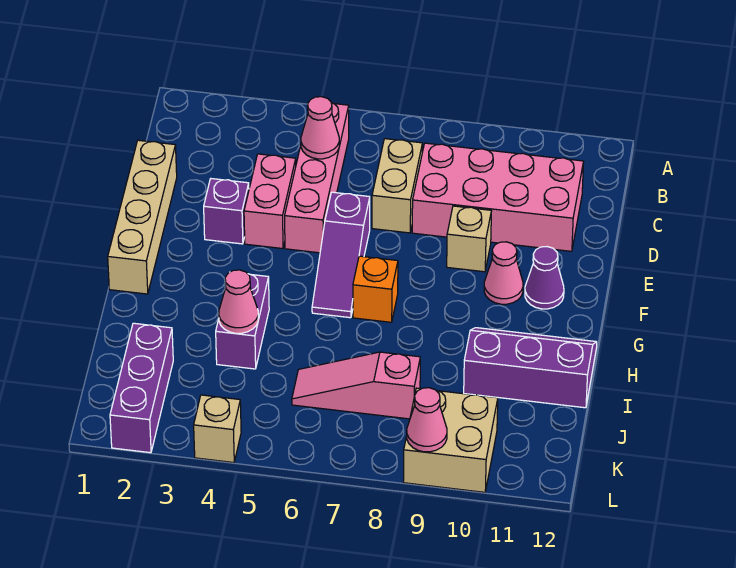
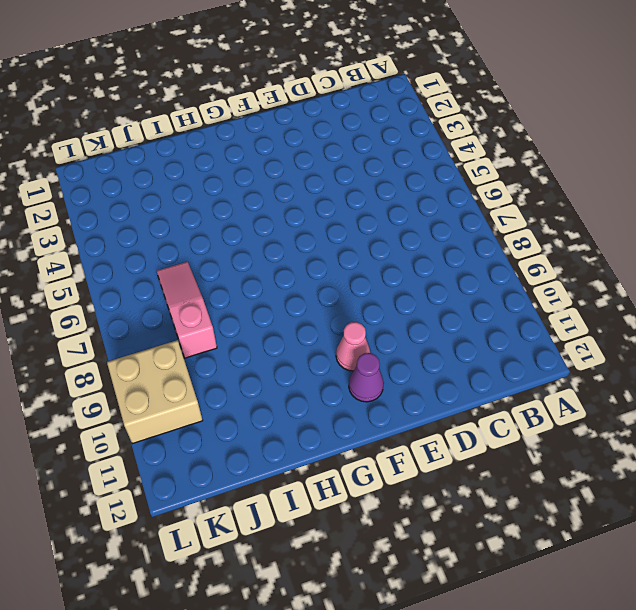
none -> pink brick B5:E5 level 1
none -> tan brick C7:D7 level 1
none -> pink brick C8:D11 level 1

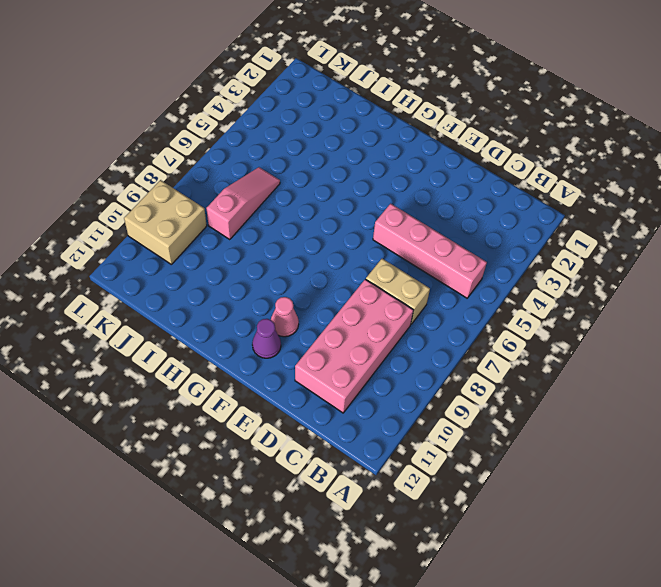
none -> tan brick D1:G1 level 1
none -> pink brick D4:E4 level 1
none -> purple brick E3 level 1

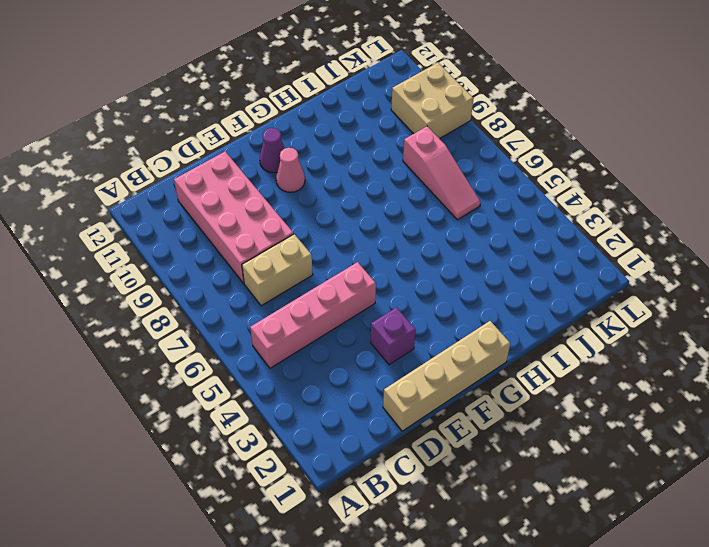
none -> pink brick D4:E4 level 1
none -> purple slope E6:G6 level 1 top E
none -> tan brick E9 level 1

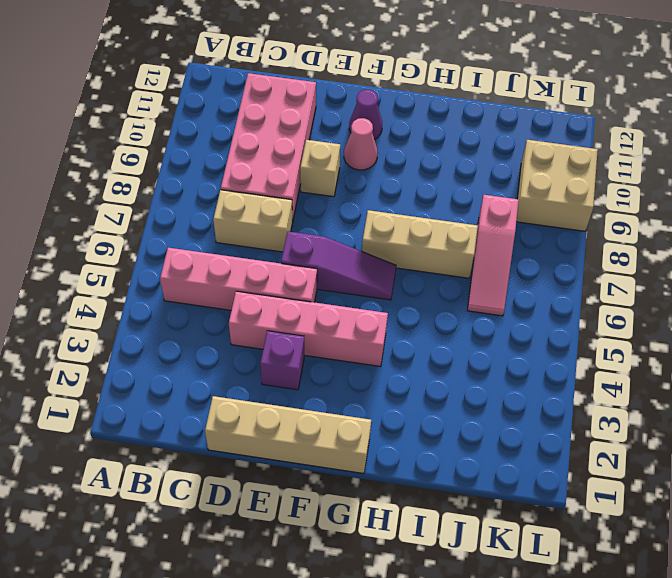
pink brick D4:G4 level 1 -> pink brick D4:E4 level 1
tan brick G7:I7 level 1 -> orange brick G7 level 1
none -> purple brick H4:I4 level 1
none -> purple slope H10:I12 level 1 top I
none -> purple brick J2:L2 level 1

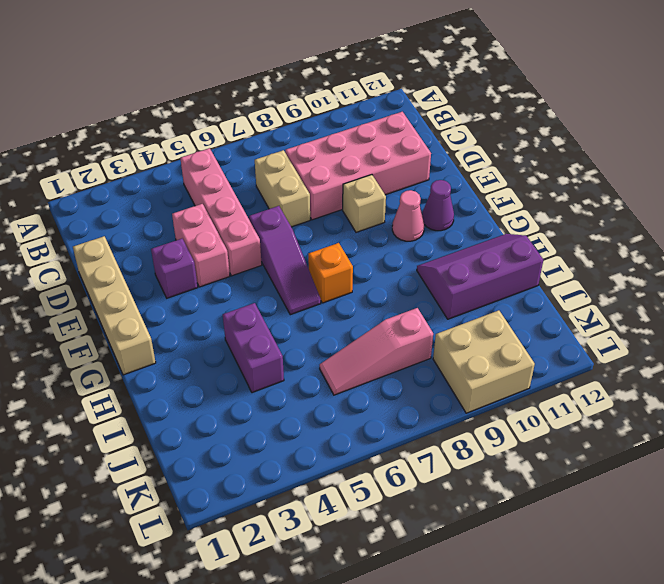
none -> purple brick J2:L2 level 1
none -> tan brick L4 level 1
none -> pink cone C5 level 2

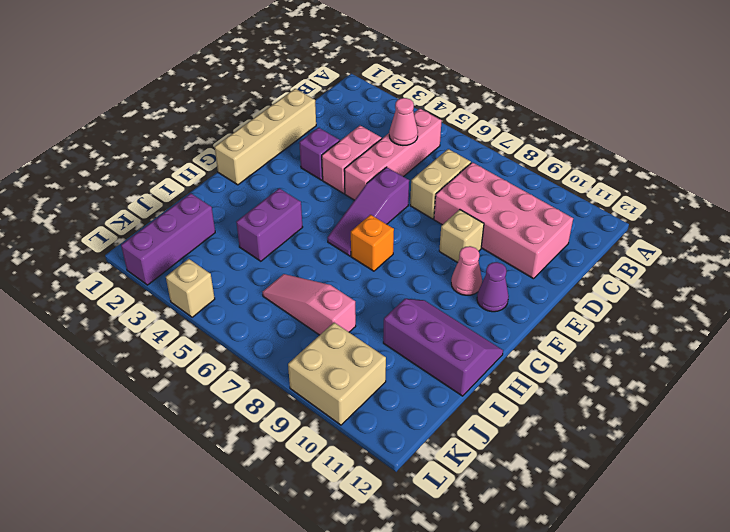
none -> pink cone I4 level 2
none -> pink cone L9 level 2

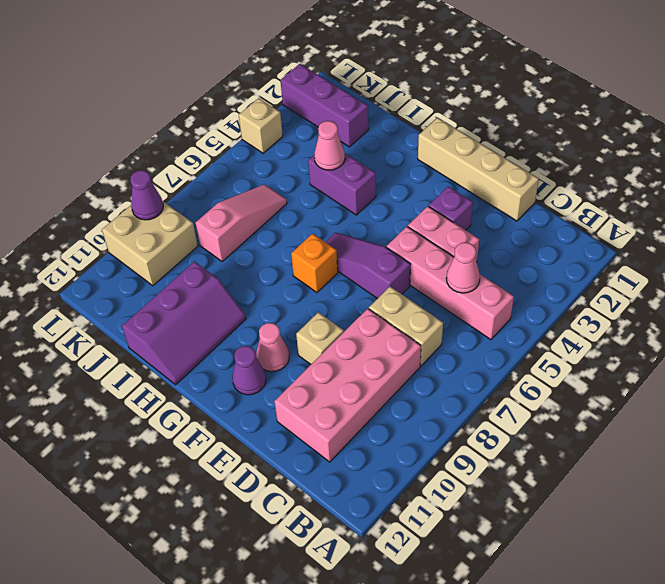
purple cone L9 level 2 -> pink cone L9 level 2

